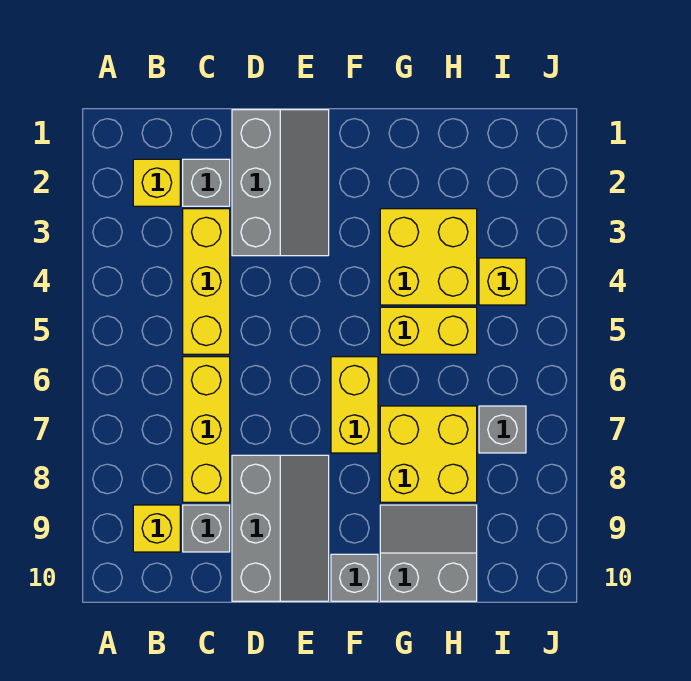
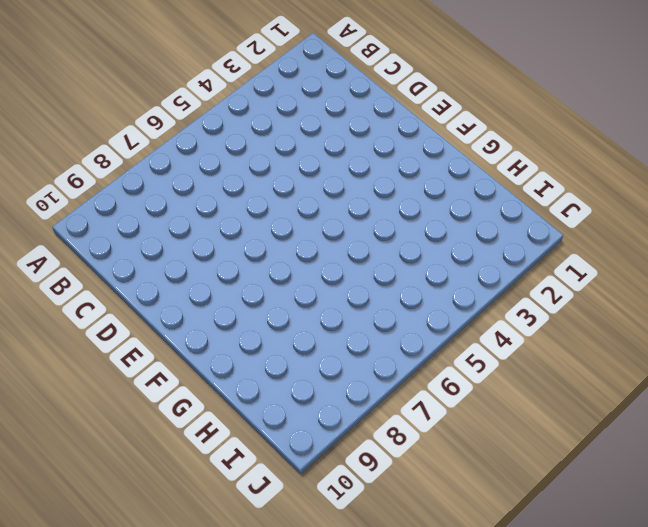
none -> yellow brick B2 level 1
none -> yellow brick B9 level 1
none -> grey brick C2 level 1

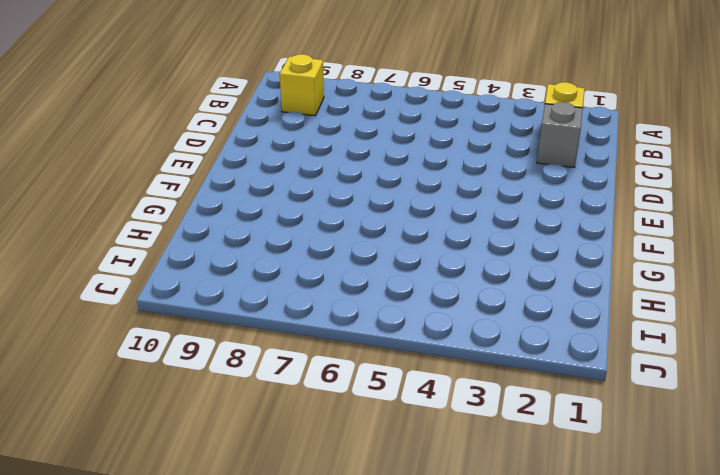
none -> yellow brick C3:C5 level 1
none -> yellow brick C6:C8 level 1
none -> grey brick C9 level 1

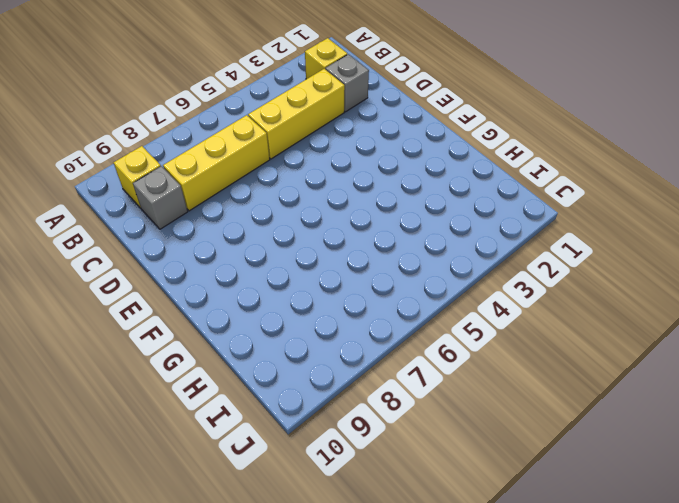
none -> grey slope D1:E3 level 1 top D
none -> grey slope D8:E10 level 1 top D
none -> yellow brick F6:F7 level 1

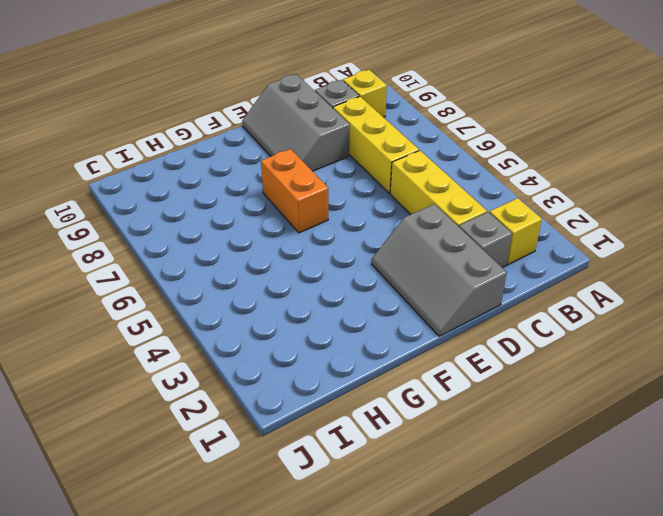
orange brick F6:F7 level 1 -> yellow brick F6:F7 level 1
none -> grey brick F10 level 1
none -> yellow brick G3:H4 level 1
none -> yellow brick G5:H5 level 1

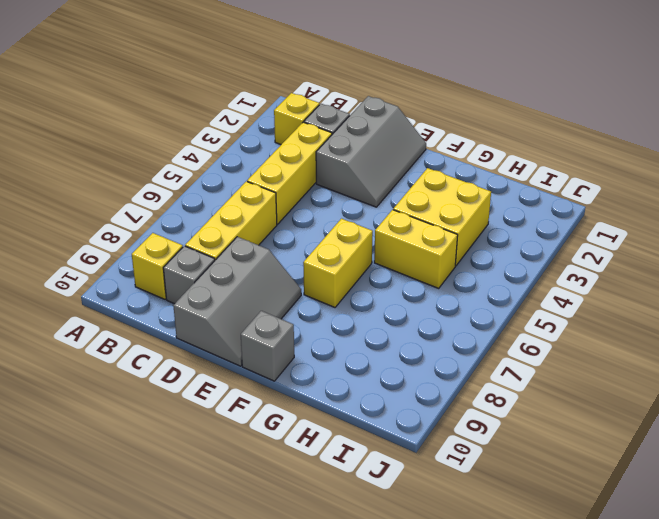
none -> yellow brick G7:H8 level 1
none -> grey slope G9:H10 level 1 top 10
none -> yellow brick I4 level 1

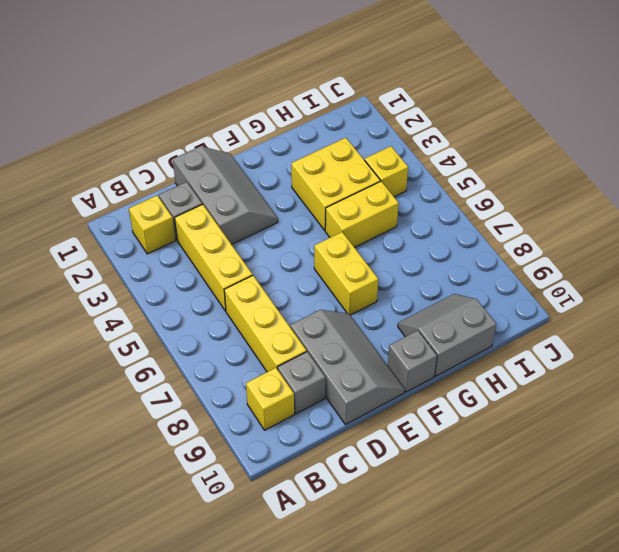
none -> yellow brick G7:H8 level 1
none -> grey brick I7 level 1

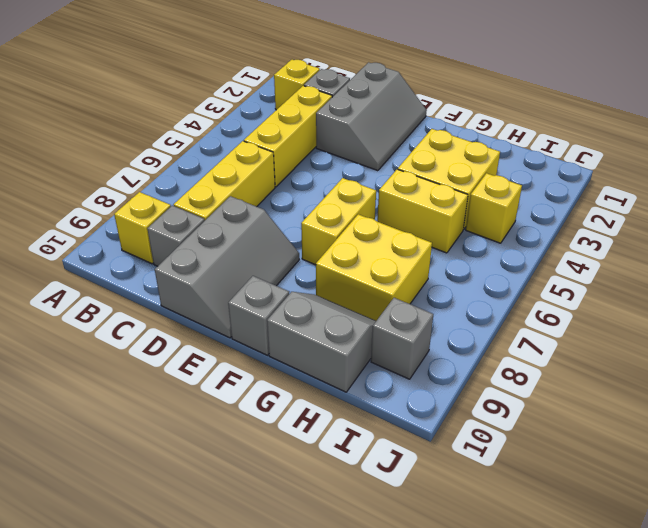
grey brick I9 level 1 -> grey brick I7 level 1

